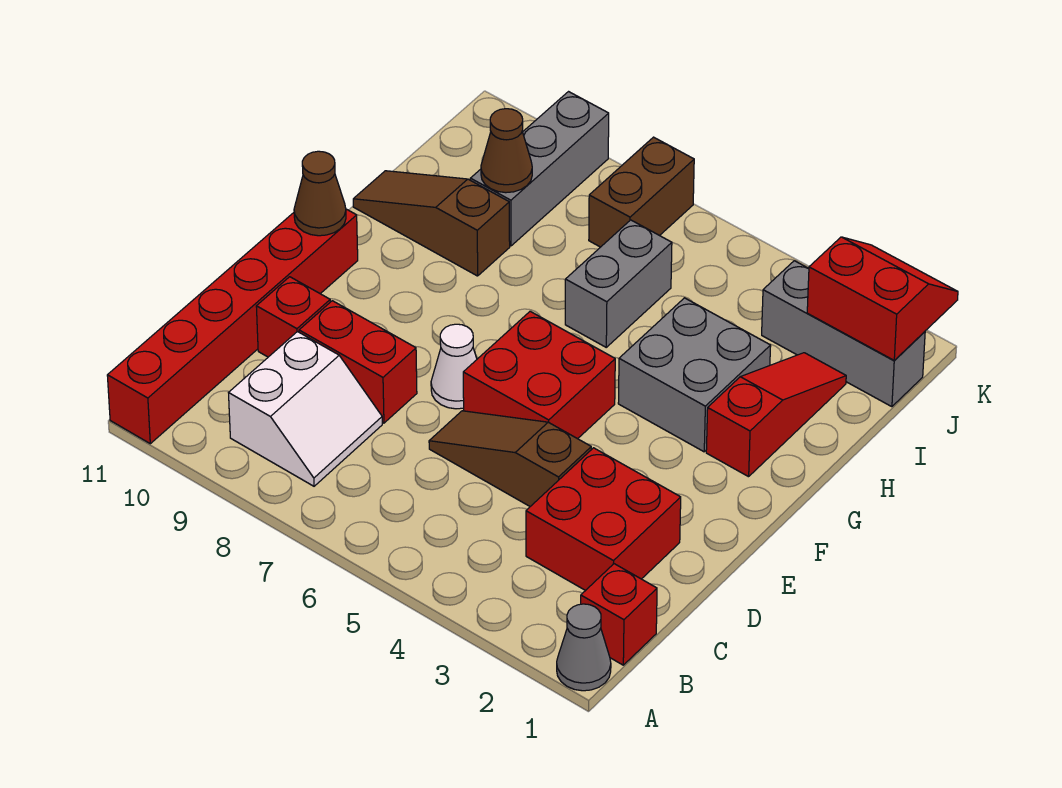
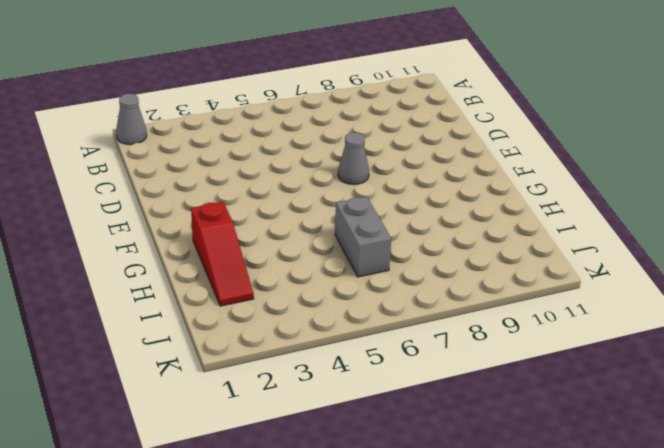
grey cone E7 level 1 -> white cone E7 level 1
none -> red brick A11:F11 level 1
none -> red brick B1 level 1
none -> white slope B8:C9 level 1 top 9

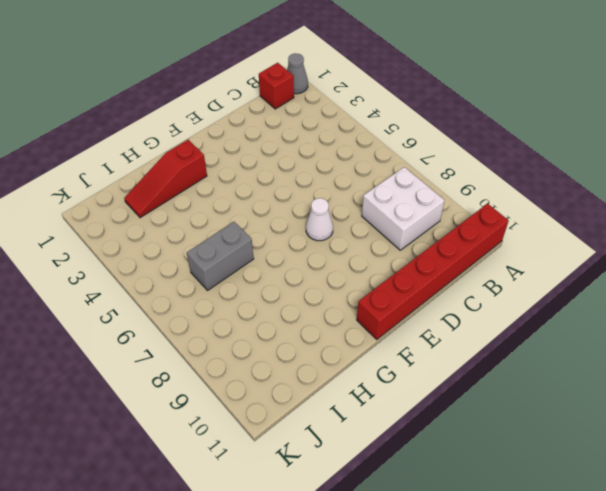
white brick B8:C9 level 1 -> white slope B8:C9 level 1 top 9
none -> red brick C2:D3 level 1
none -> brown slope D4:D6 level 1 top 4
none -> red brick D8:D9 level 1

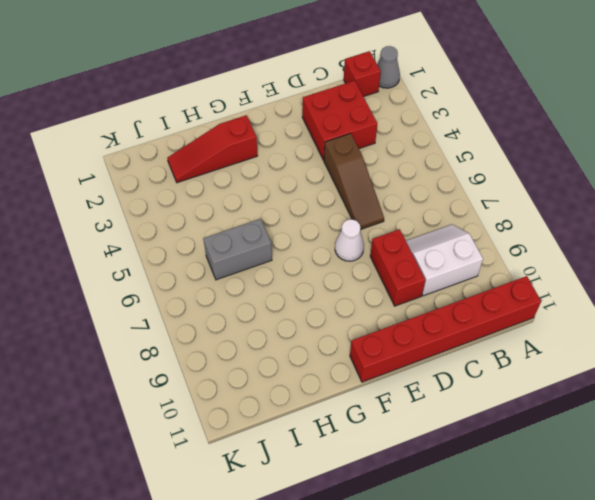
none -> red brick D10 level 1
none -> red brick E5:F6 level 1
none -> grey brick G3:H4 level 1

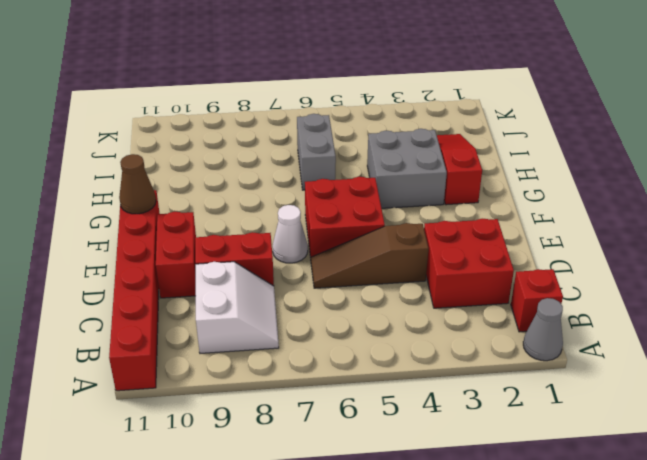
red brick D10:E10 level 1 -> red brick D10 level 1
none -> brown slope H9:H11 level 1 top 9
none -> grey brick I9:K9 level 1
none -> grey brick J1:J3 level 1

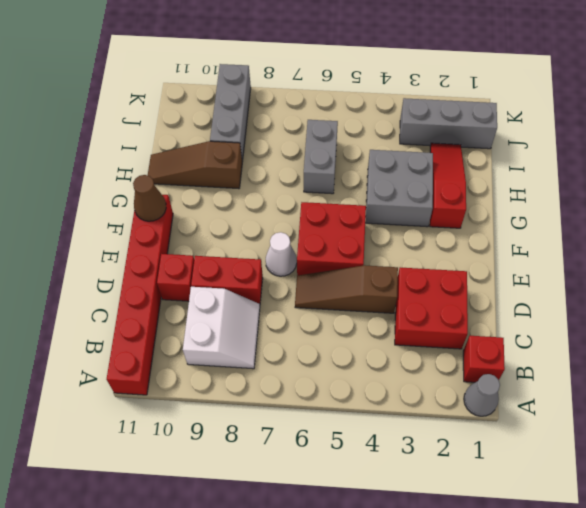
none -> brown brick J7:K7 level 1
none -> brown cone I9 level 2
none -> red slope J1:K2 level 2 top J

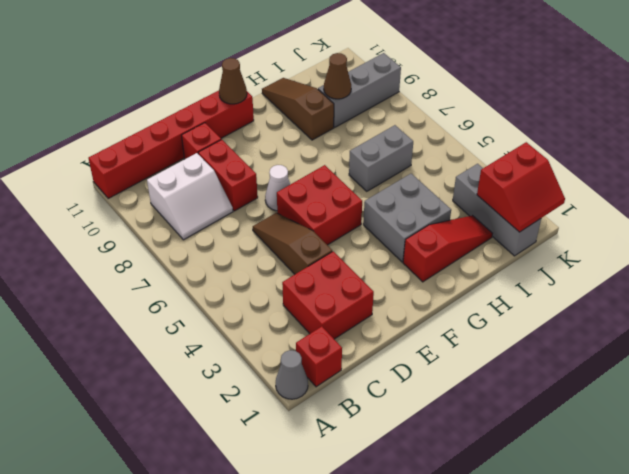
red slope J1:K2 level 2 top 2 -> red slope J1:K2 level 2 top J
none -> brown brick J7:K7 level 1

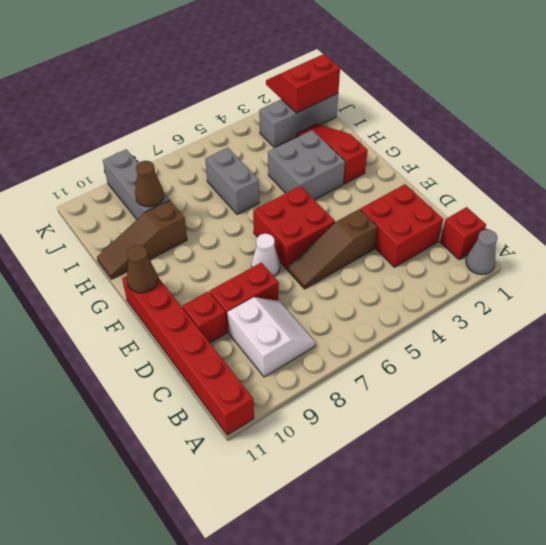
none -> brown brick J7:K7 level 1

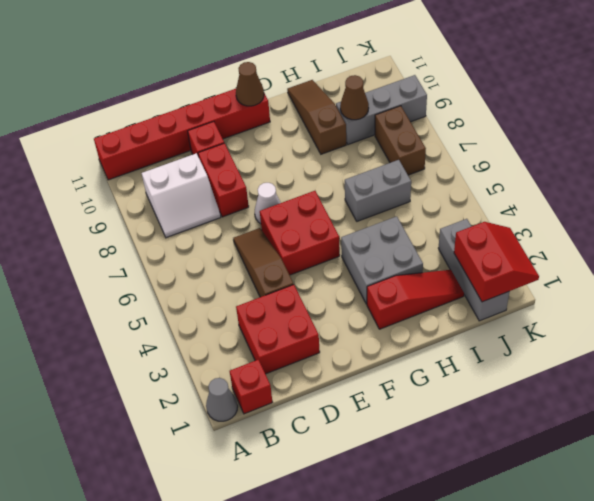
brown brick J7:J8 level 1 -> brown brick J7:K7 level 1

